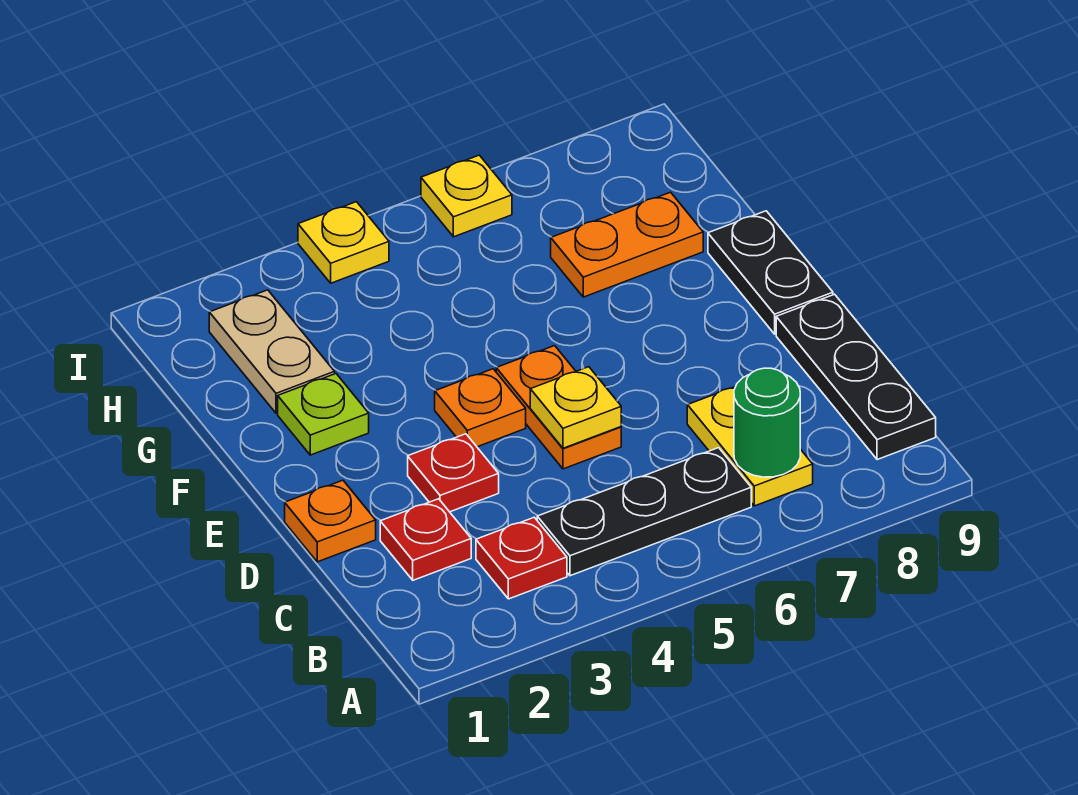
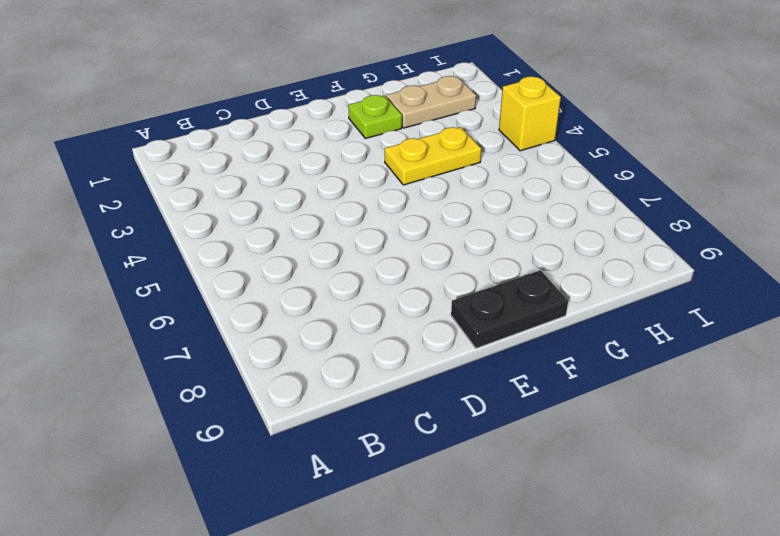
yellow plate F4:G4 level 1 -> yellow plate B7:C7 level 1
yellow brick I4 level 1 -> yellow plate I4 level 1
none -> red plate B3 level 1
none -> black plate B4:B6 level 1
none -> black plate B9:D9 level 1

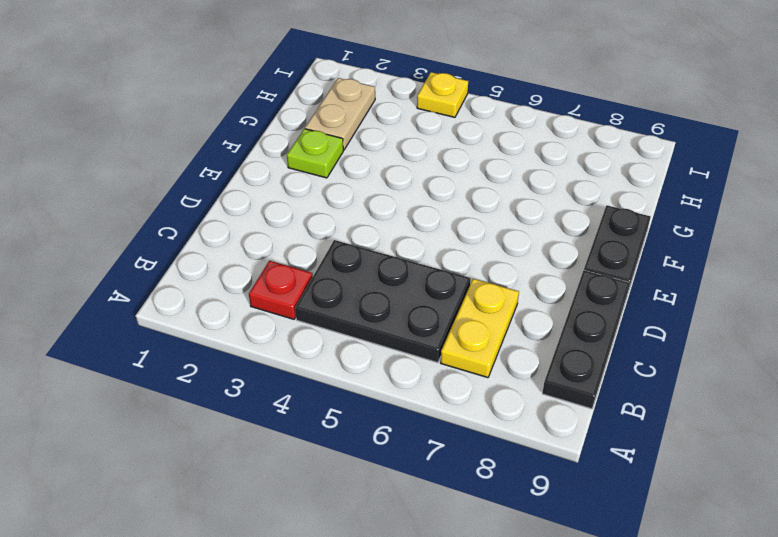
black plate B4:C6 level 1 -> black plate B4:B6 level 1
none -> red plate C2 level 1
none -> orange plate D1 level 1
none -> red plate D3 level 1

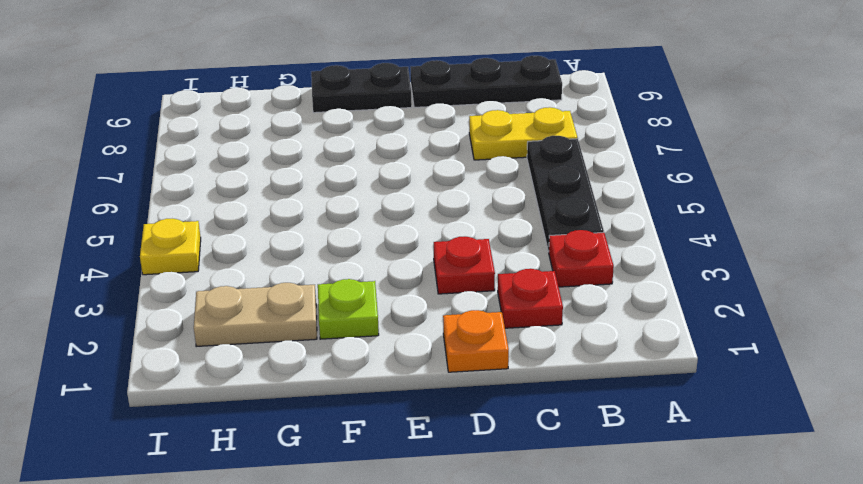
none -> orange plate D5:E5 level 1
none -> orange plate E4 level 1
none -> orange plate G7:G8 level 1

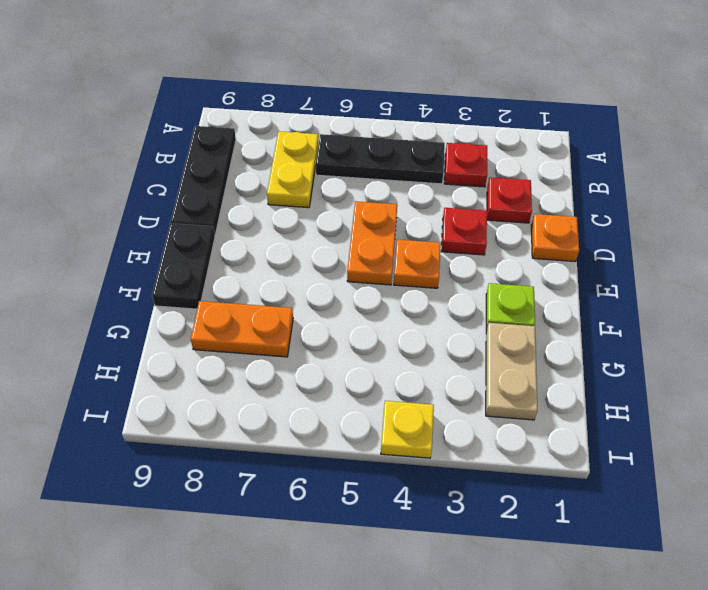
none -> yellow plate I6 level 1
none -> green round brick B7 level 2
none -> yellow plate D5 level 2

